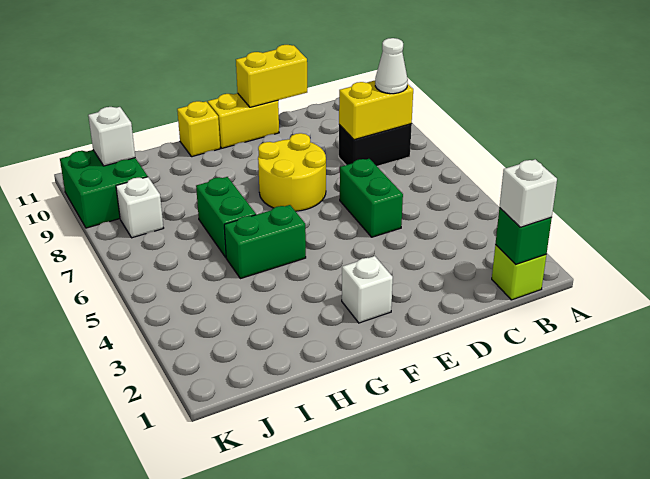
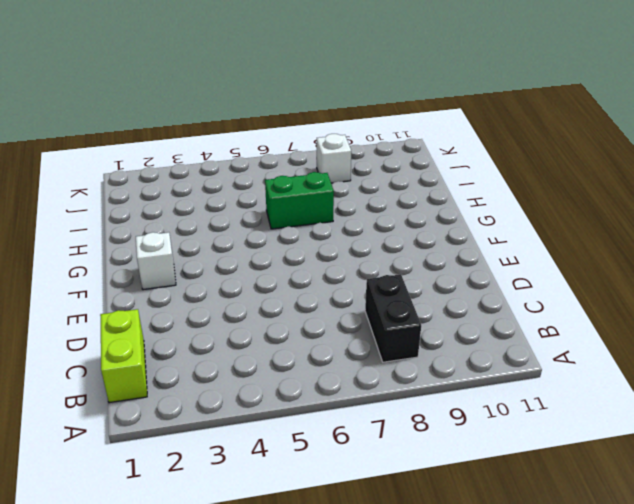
lime brick B1:C1 level 1 -> lime brick B1 level 1
none -> green brick D5:D6 level 1
none -> yellow round brick E7:F8 level 1
none -> yellow brick E11:F11 level 1

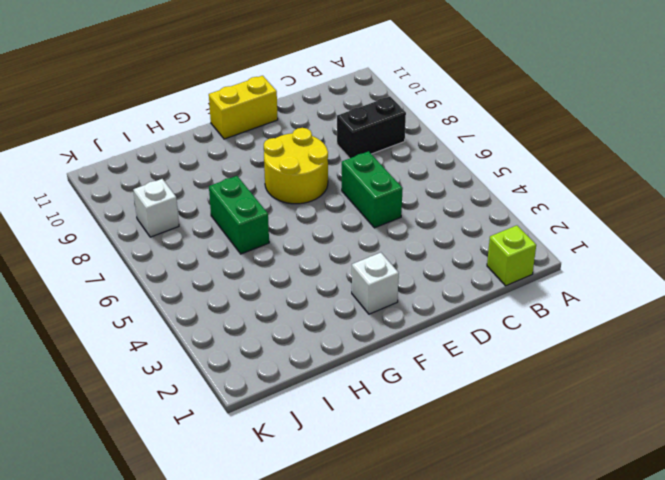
none -> green brick G5:H5 level 1
none -> yellow brick G11 level 1
none -> green brick J9:K10 level 1

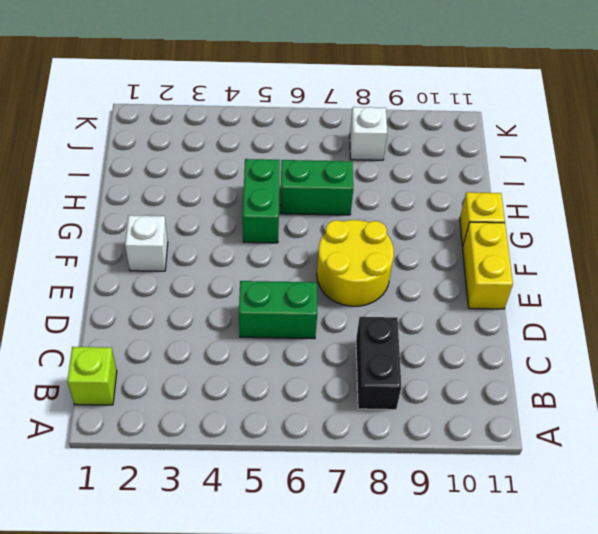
none -> green brick J9:K10 level 1
none -> green brick B1 level 2
none -> yellow brick B8:C8 level 2

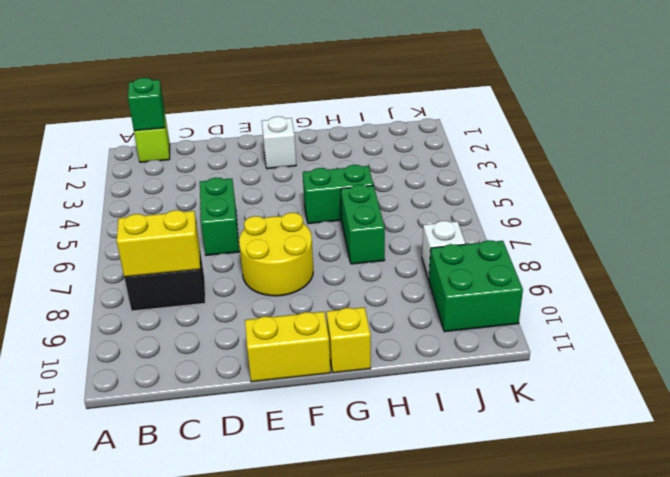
none -> yellow brick D11:E11 level 2
none -> white brick J10 level 2
none -> white brick B1 level 3

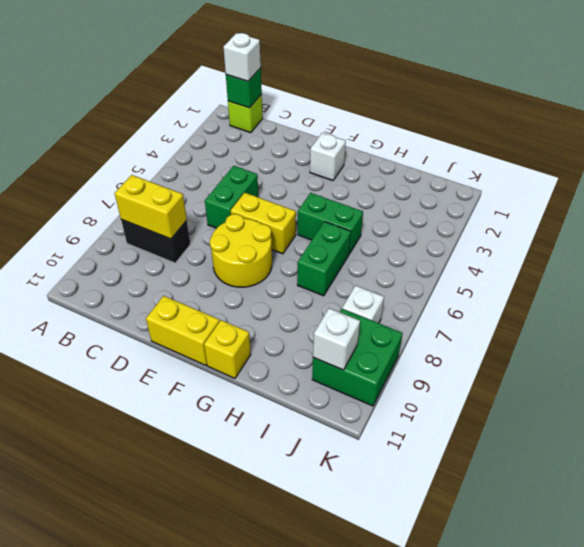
yellow brick E6:F6 level 1 -> yellow brick D11:E11 level 2
none -> white cone B8 level 3

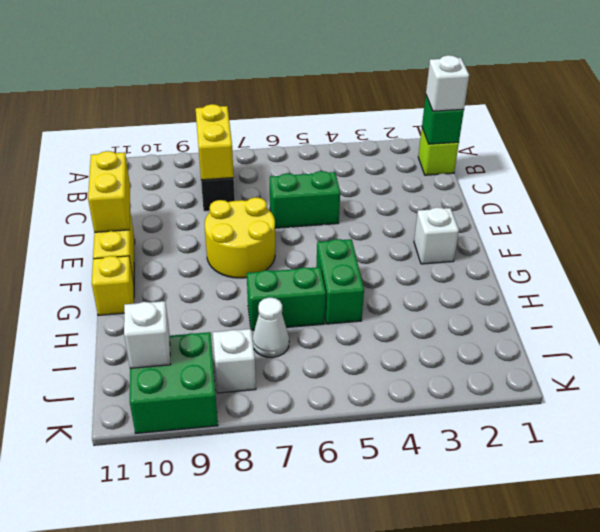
white cone I7 level 1 -> white cone B8 level 3

